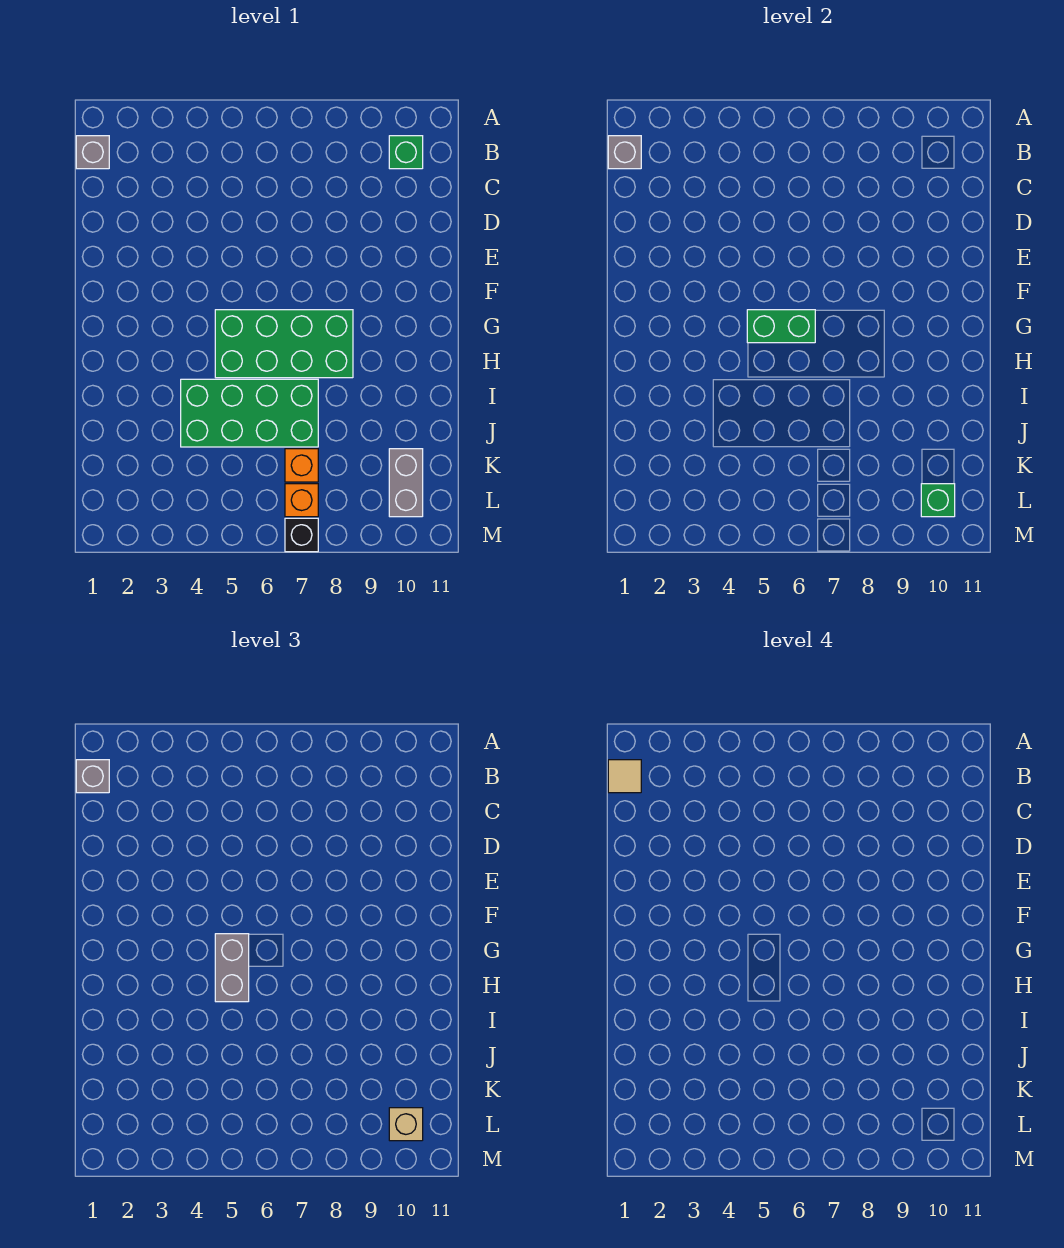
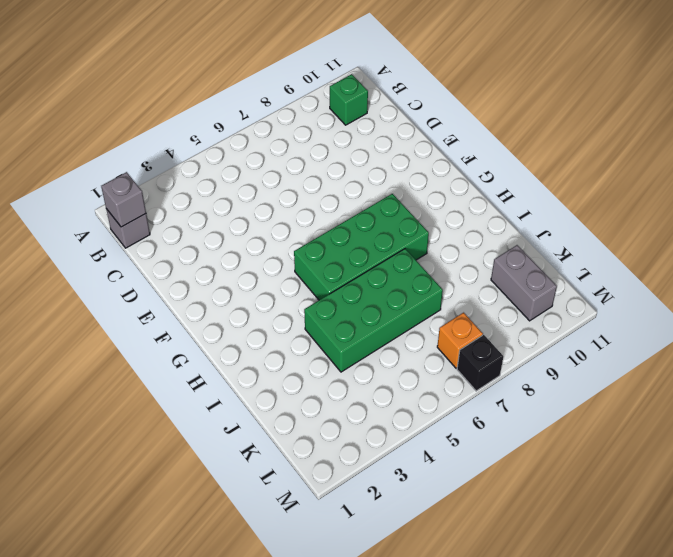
none -> orange brick K7 level 1
none -> green brick G5:G6 level 2
none -> green brick L10 level 2

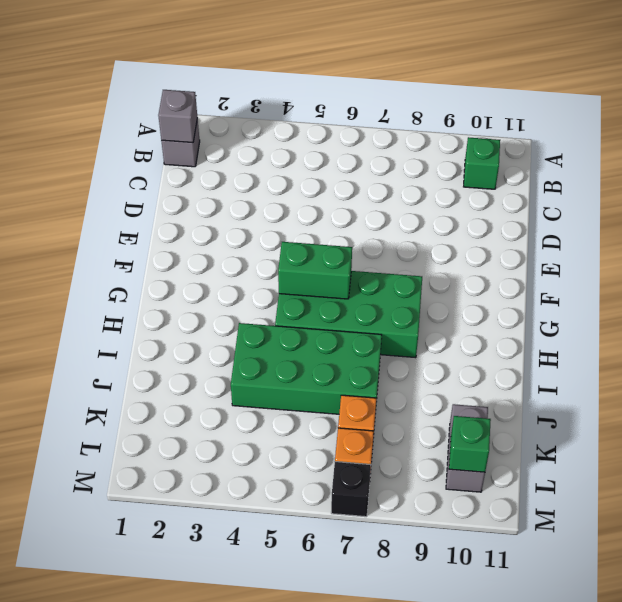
none -> grey brick B1 level 3
none -> grey brick G5:H5 level 3
none -> tan brick L10 level 3

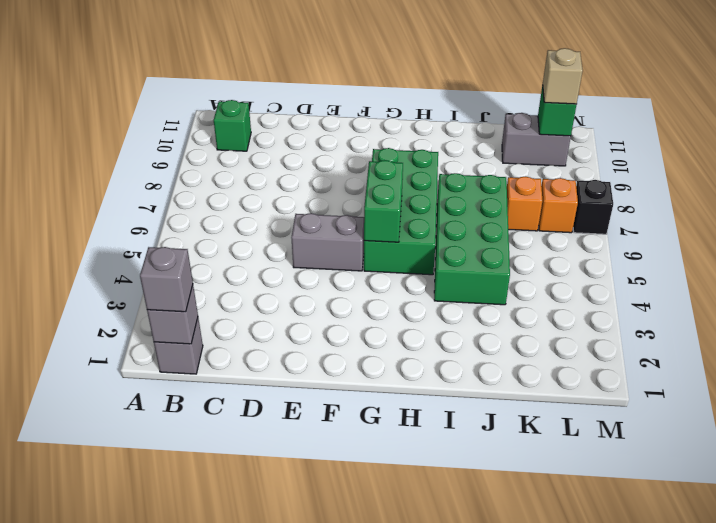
grey brick E5:F5 level 1 -> grey brick G5:H5 level 3
none -> tan tile B1 level 4

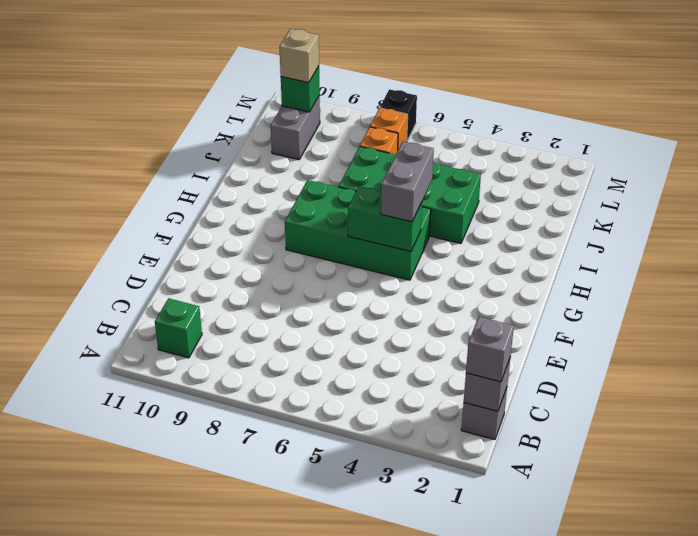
none -> tan tile B1 level 4

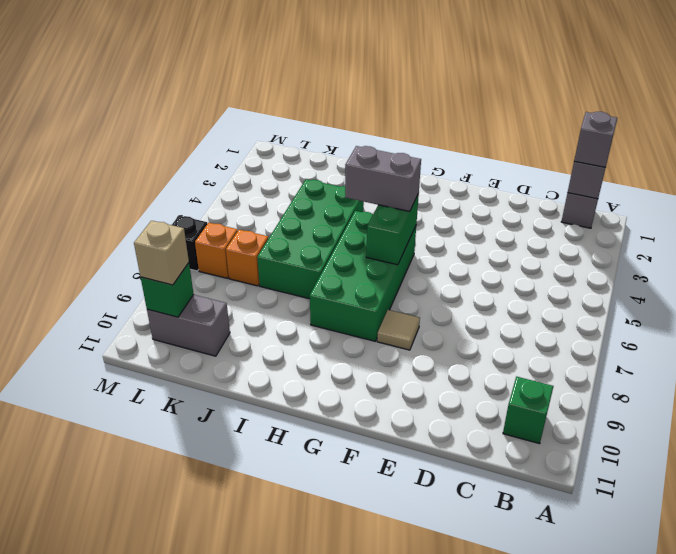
tan tile F8 level 1 -> tan tile B1 level 4

